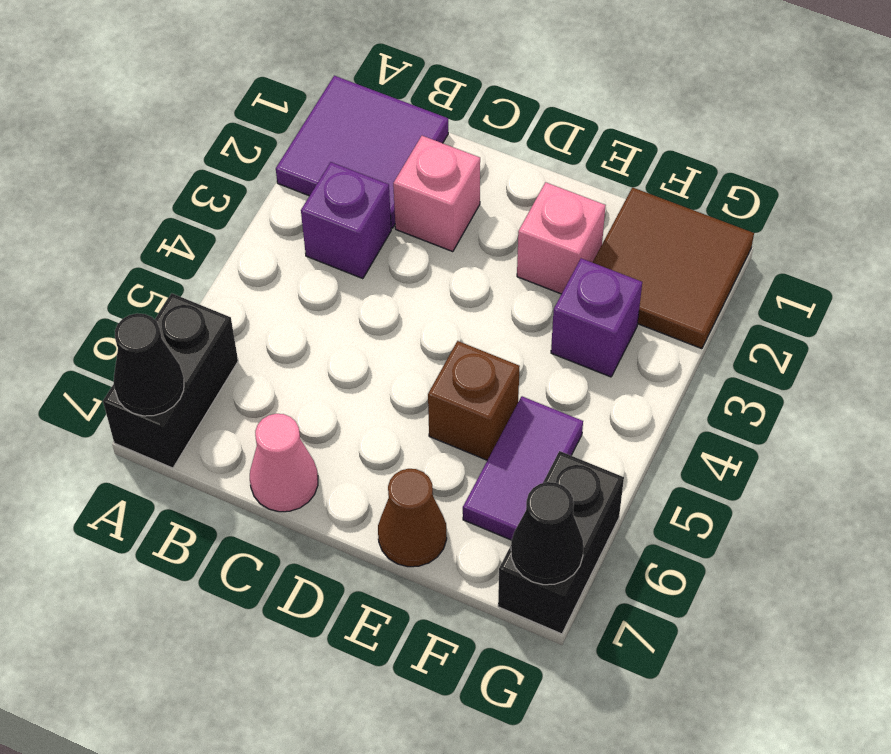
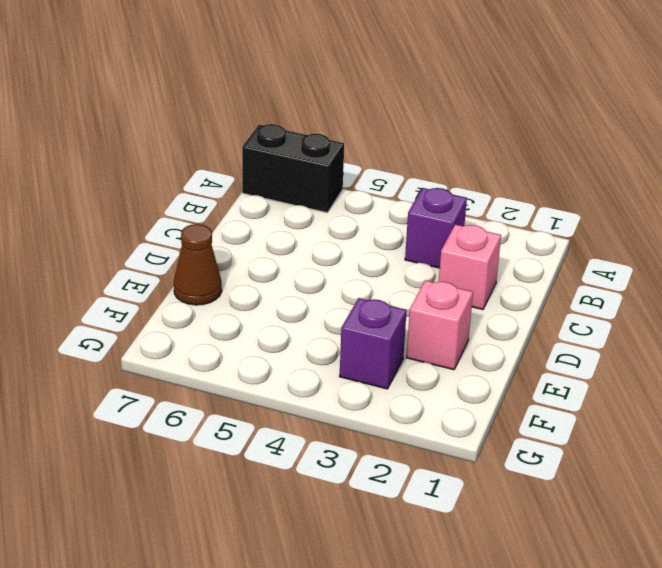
none -> purple tile A1:B2 level 1
none -> pink cone C7 level 1
none -> brown brick E5 level 1

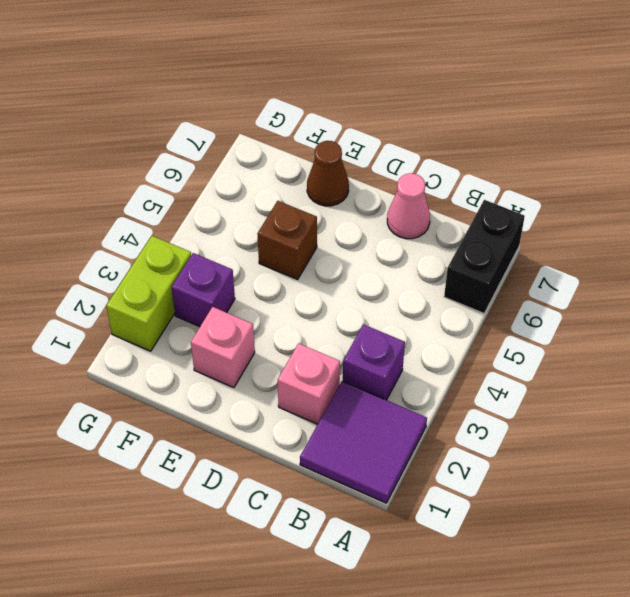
lime brick G2:G3 level 1 -> brown tile F1:G2 level 1
none -> purple tile F5:F6 level 1
none -> black brick G6:G7 level 1
none -> black cone A7 level 2

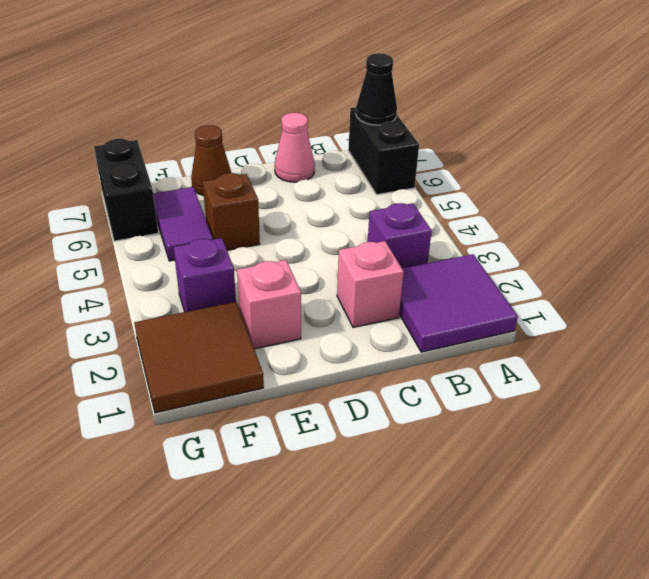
none -> black cone G7 level 2

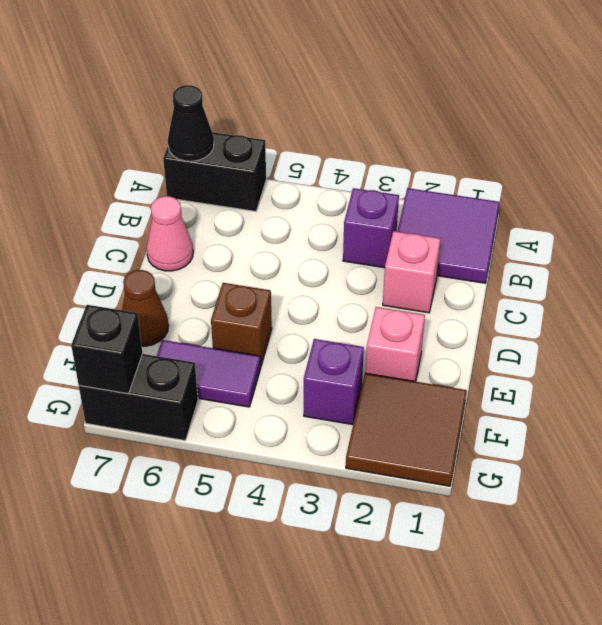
black brick G7 level 2 -> black cone G7 level 2

